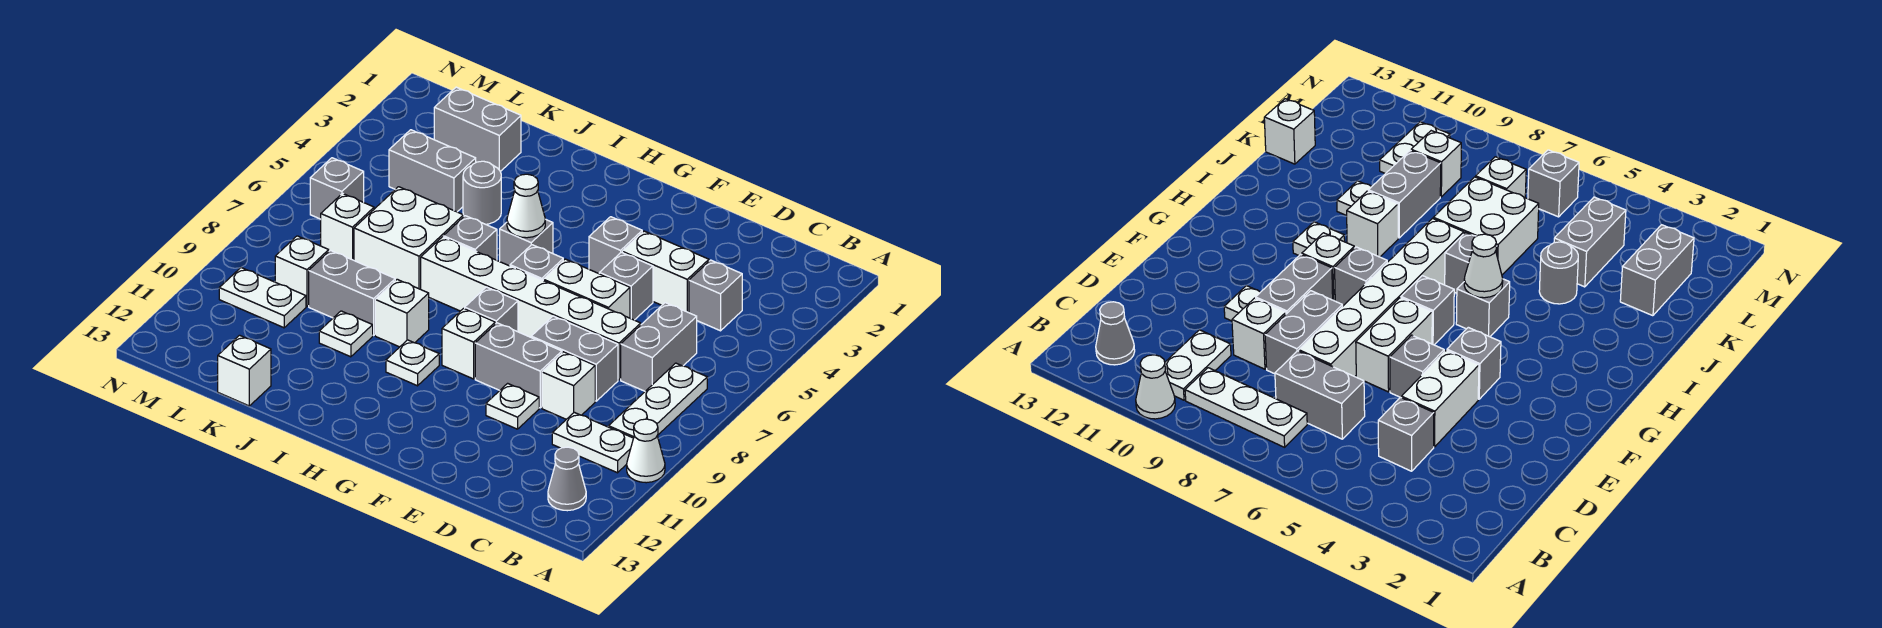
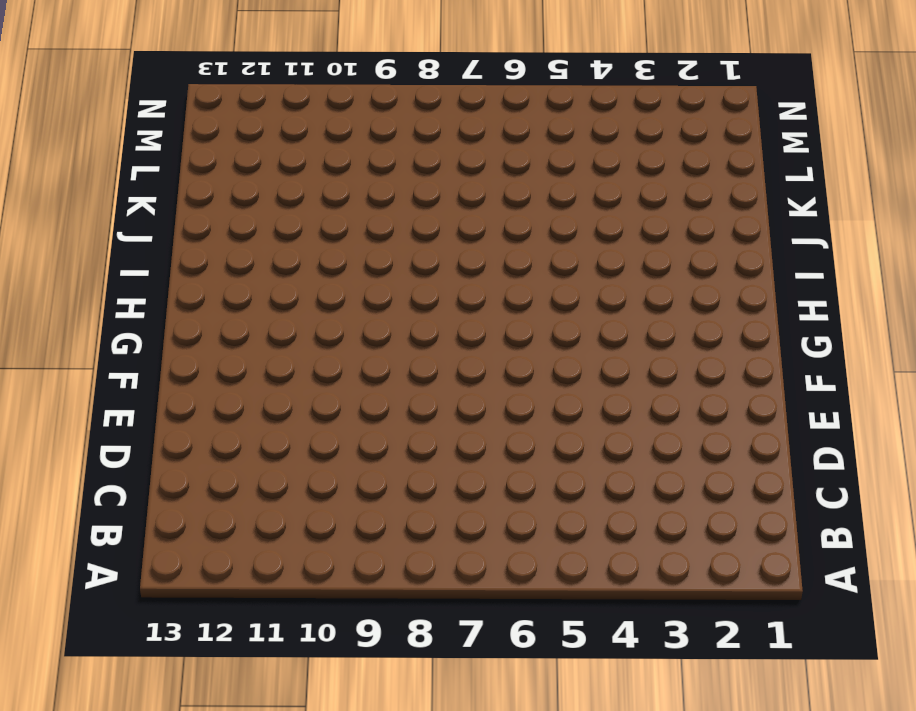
none -> white cone A10 level 1
none -> white plate B7:B9 level 1
none -> white plate B10:C10 level 1
none -> grey cone B12 level 1

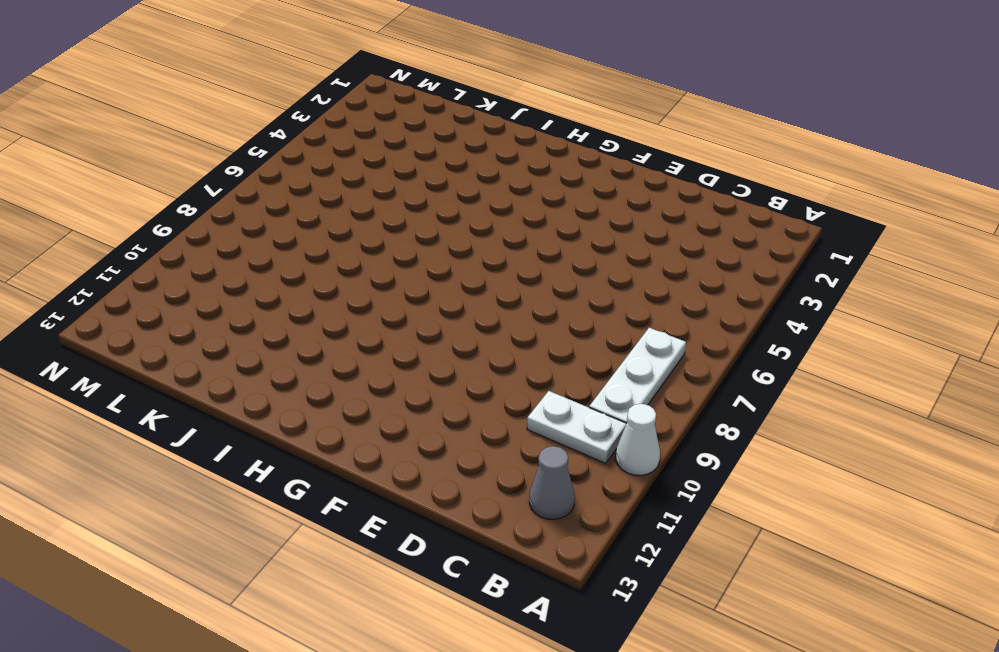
none -> grey brick C4 level 1
none -> grey brick C6:C7 level 1
none -> white brick D4:E4 level 1
none -> white brick D7:I7 level 1

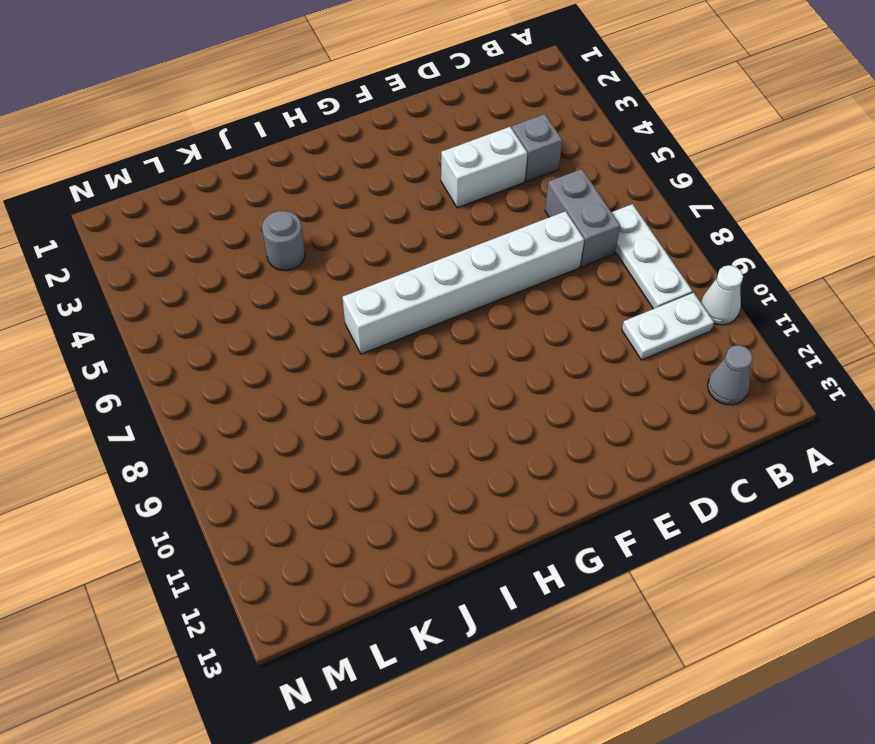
none -> grey brick D8:E8 level 1
none -> white brick D9 level 1
none -> grey brick E5 level 1
none -> white brick E6:F6 level 1

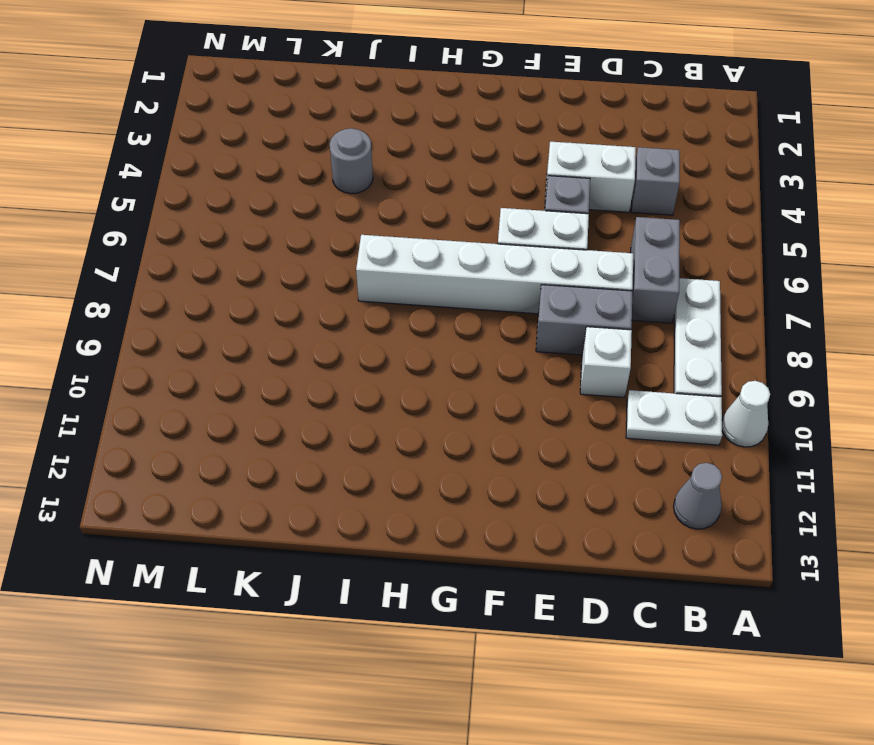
none -> grey brick E9:F9 level 1
none -> white plate E10 level 1
none -> grey brick F4 level 1
none -> grey brick G6 level 1

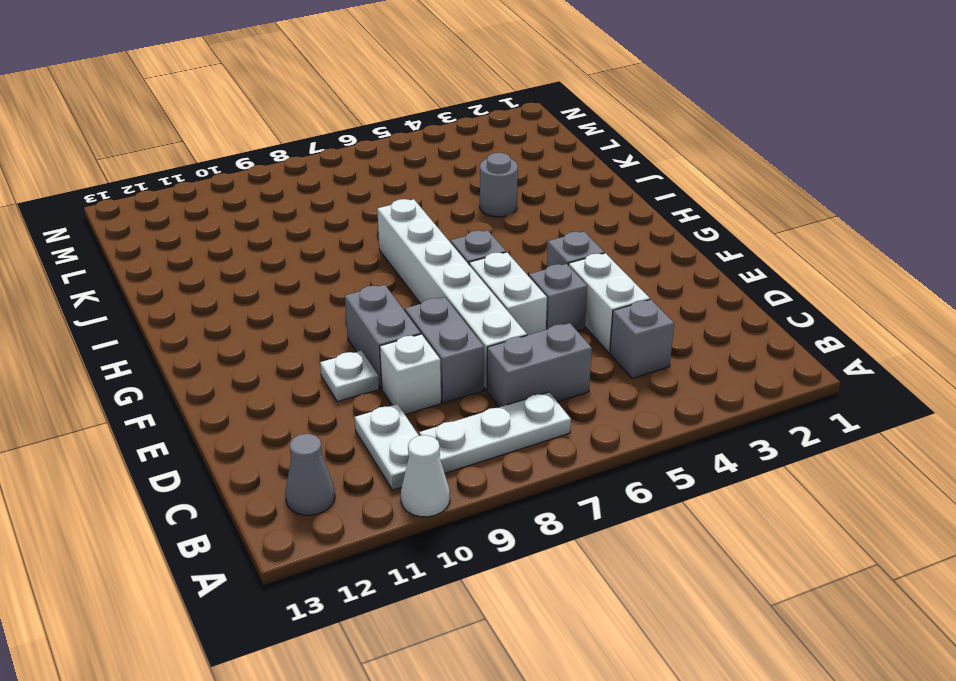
none -> grey brick G8 level 1
none -> white brick G9 level 1
none -> grey brick H5 level 1
none -> white plate H10 level 1

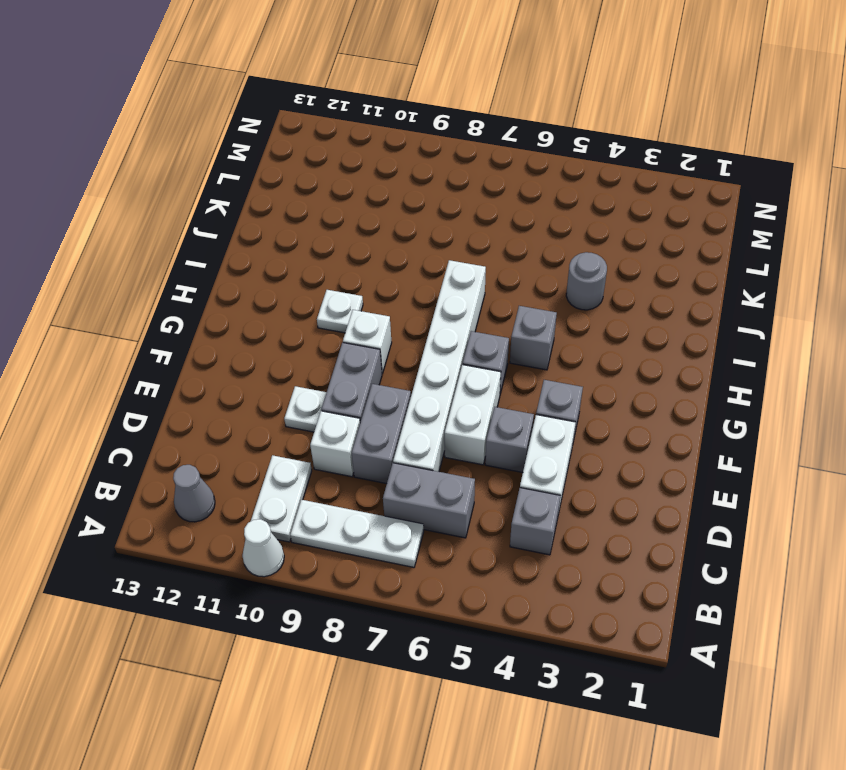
none -> grey brick G8 level 1
none -> grey brick I6 level 1
none -> white brick I9 level 1
none -> white brick J6:K7 level 1

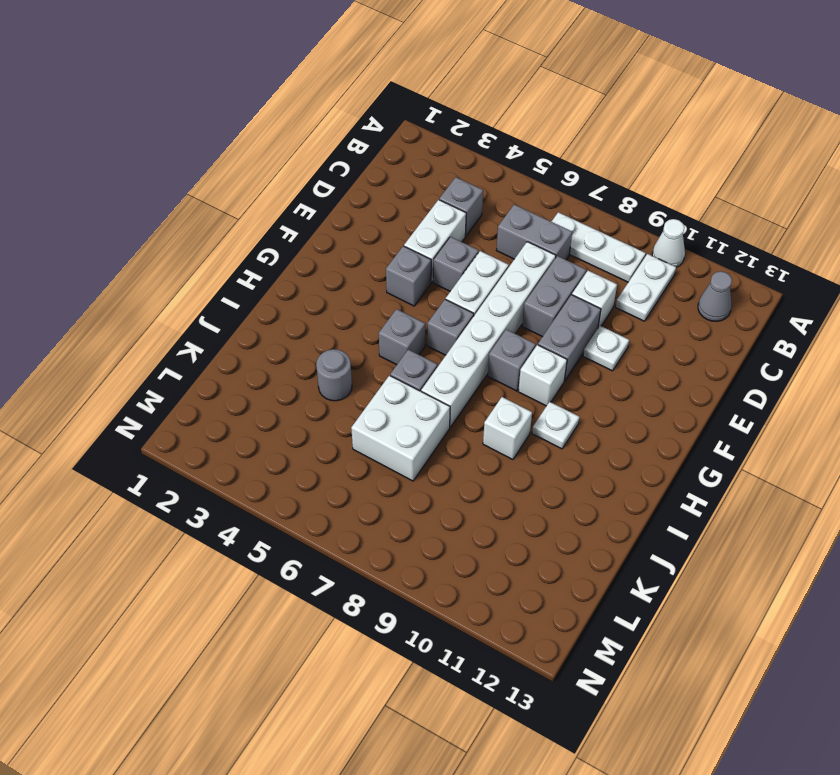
none -> grey brick J9:K9 level 1
none -> white plate J10 level 1
none -> grey brick K2:L2 level 1
none -> grey brick K4:L4 level 1

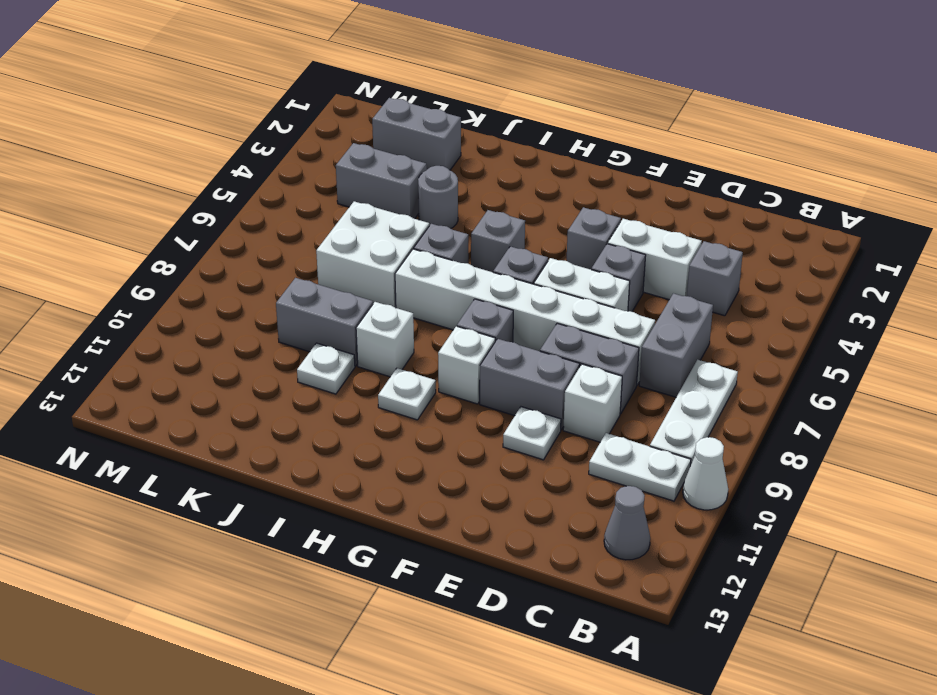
none -> white brick K13 level 1
none -> white brick L7 level 1
none -> white brick L9 level 1
none -> white plate L10:M10 level 1

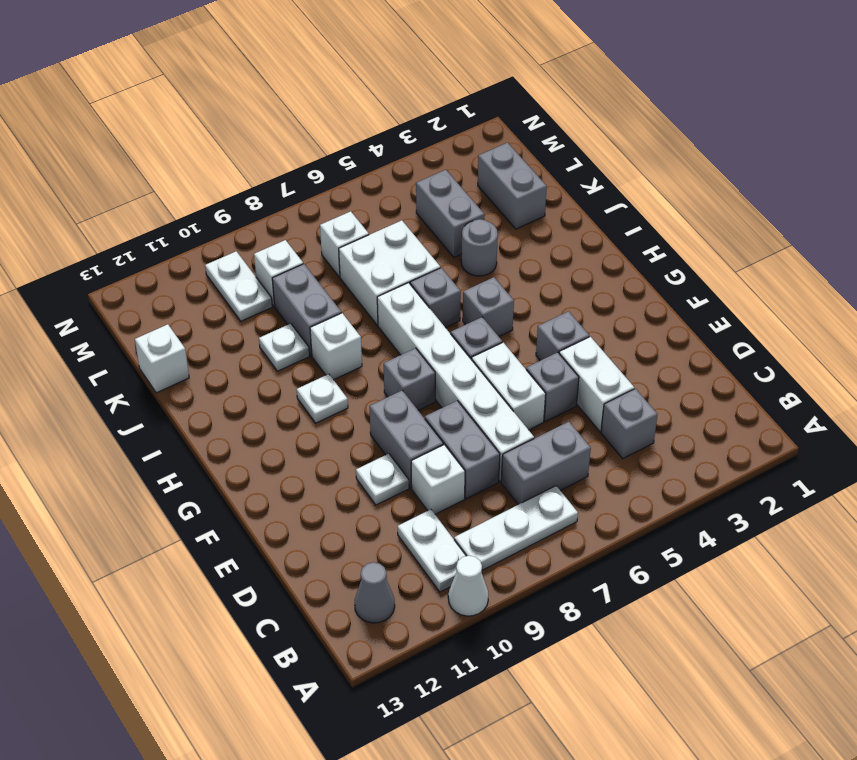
none -> white brick G9 level 1
none -> grey brick M6 level 1
none -> white cone H5 level 2

